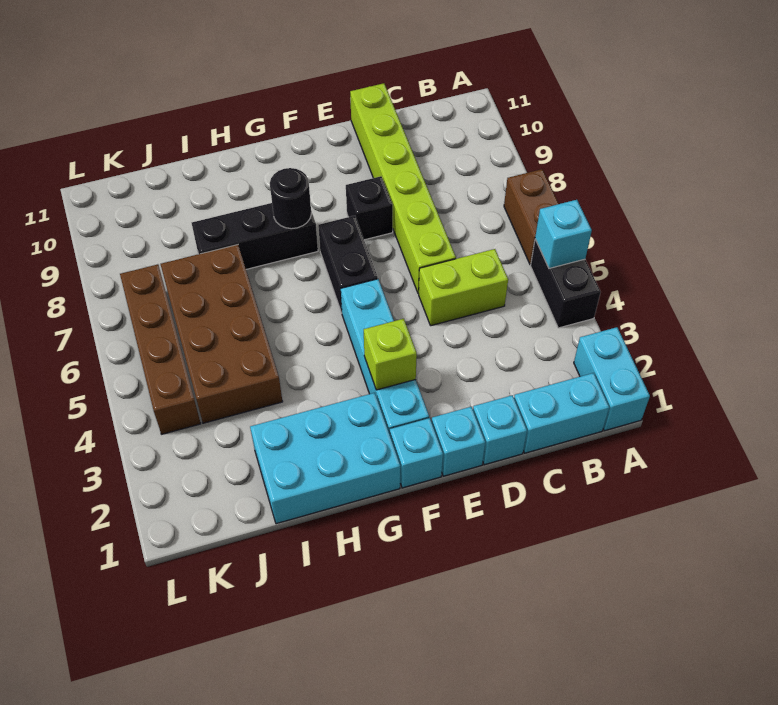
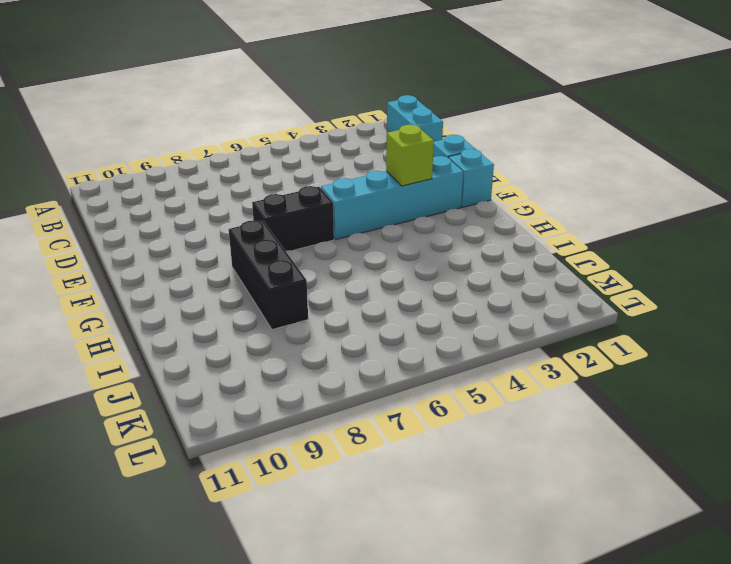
none -> cyan brick A1:A2 level 1
none -> black brick A4:A5 level 1
none -> brown brick A6:A7 level 1

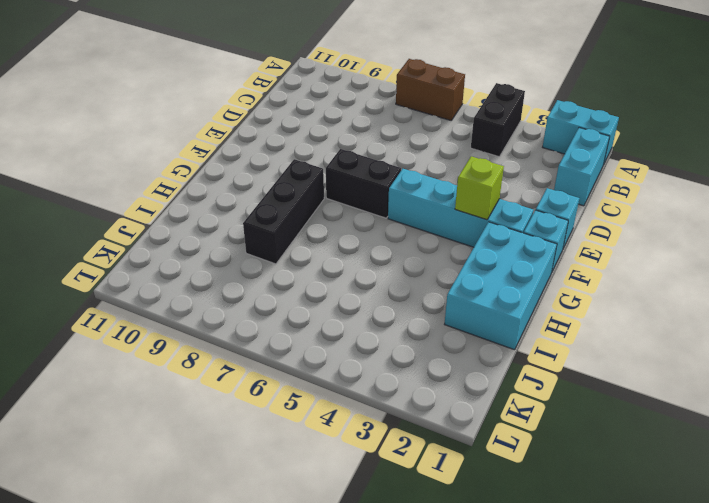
black brick A4:B4 level 1 -> black brick A4:A5 level 1
none -> lime brick C5:D5 level 1
none -> cyan brick D1 level 1
none -> lime brick D6:D11 level 1

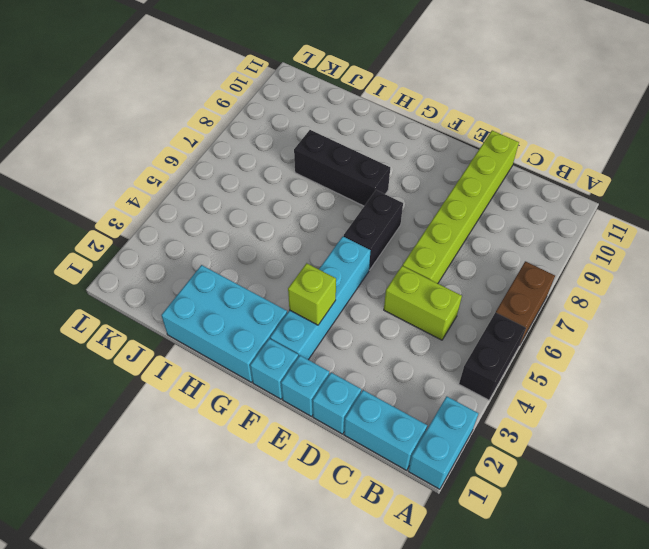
none -> black brick E8 level 1
none -> brown brick I4:J7 level 1
none -> brown brick K4:K7 level 1

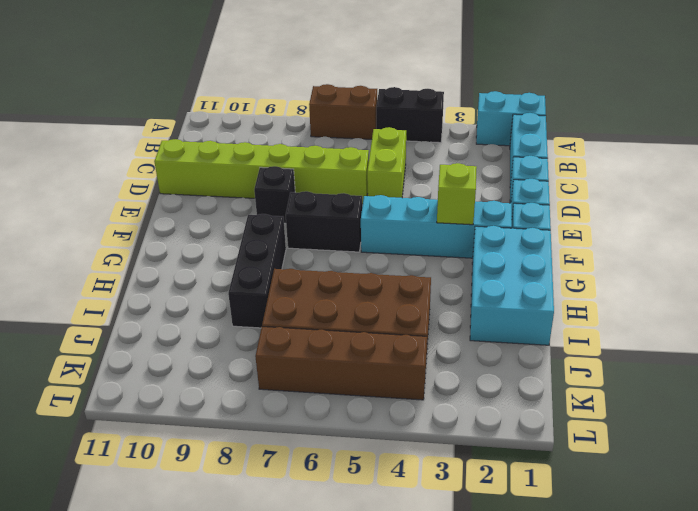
none -> cyan brick A5 level 2
none -> black round brick G8 level 2

